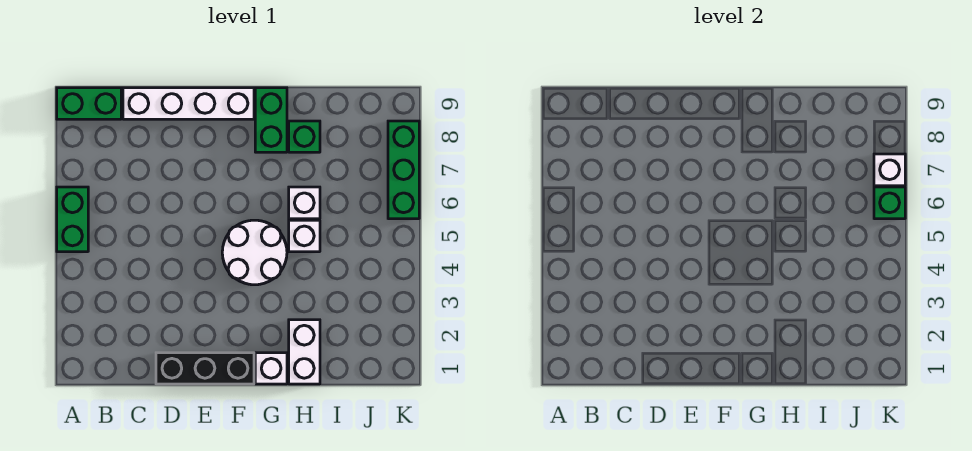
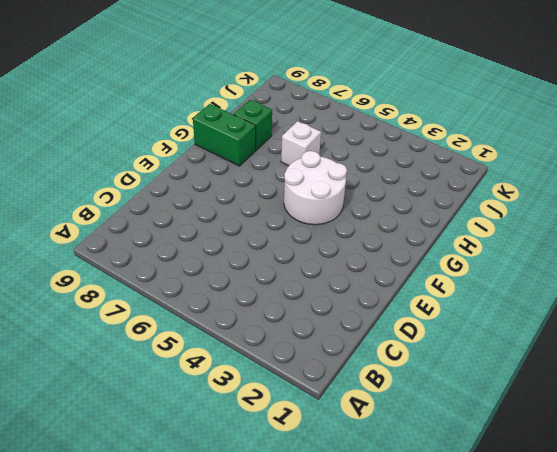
none -> green brick A5:A6 level 1
none -> green brick A9:B9 level 1
none -> white brick C9:F9 level 1

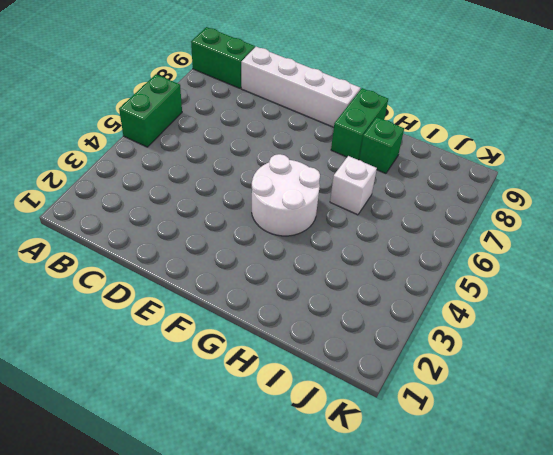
none -> black brick D1:F1 level 1
none -> white brick G1 level 1
none -> white brick H1:H2 level 1

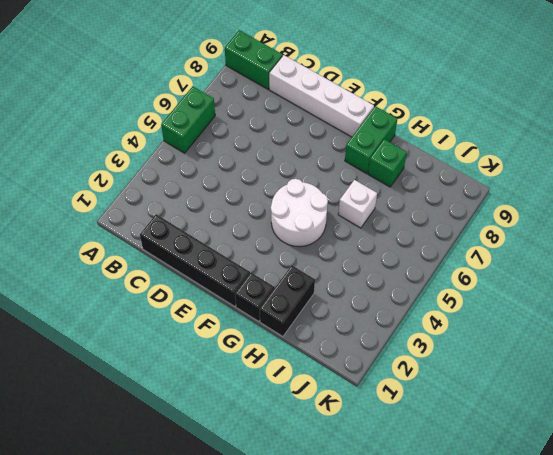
black brick C1:F1 level 1 -> black brick D1:F1 level 1
black brick G1 level 1 -> white brick G1 level 1
black brick H1:H2 level 1 -> white brick H1:H2 level 1
none -> white brick H5 level 1
none -> green brick K6:K8 level 1
none -> green brick K6 level 2

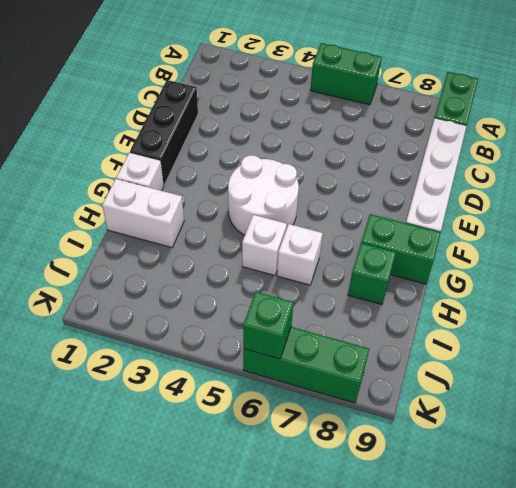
none -> white brick K7 level 2

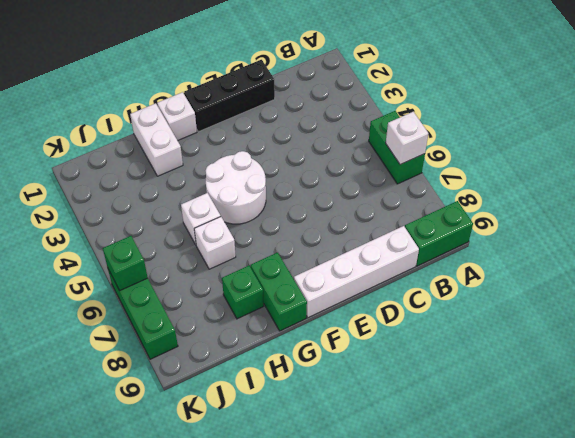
white brick A6 level 2 -> white brick K7 level 2

